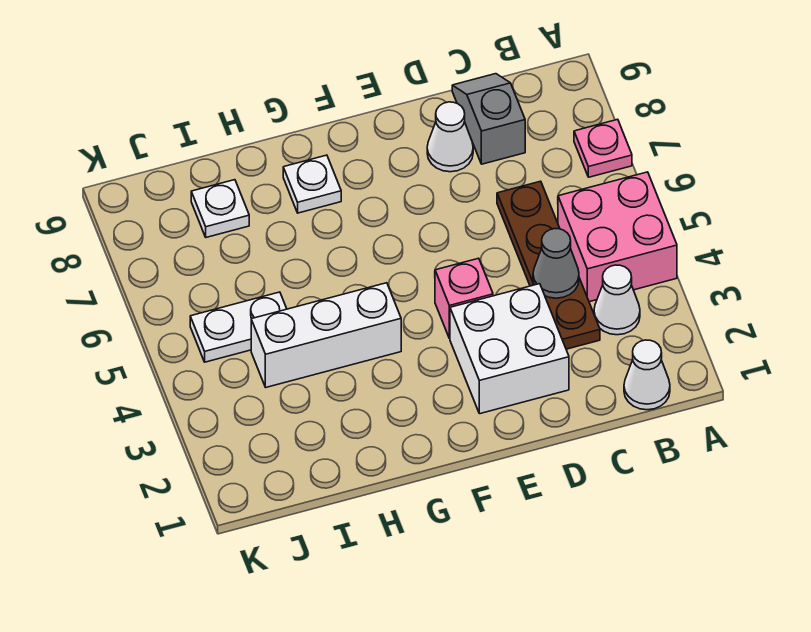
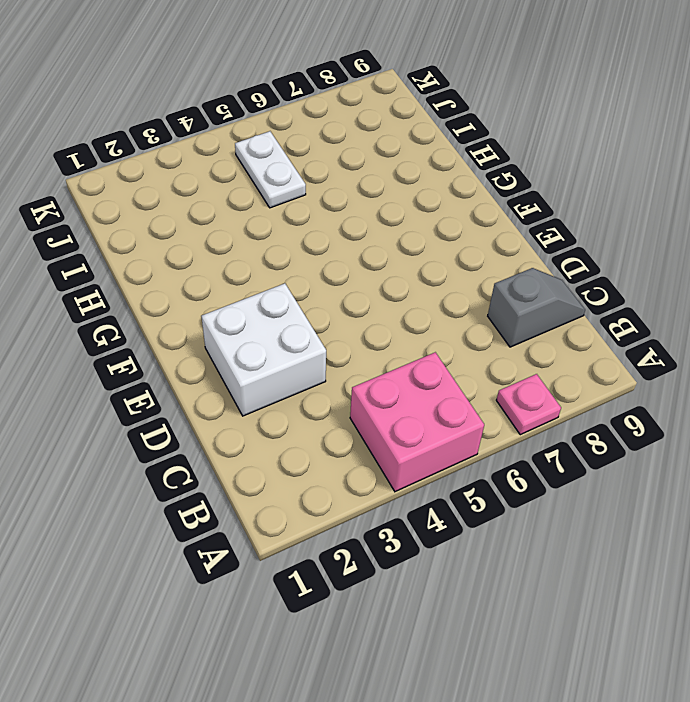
none -> white cone B1 level 1
none -> white cone B3 level 1
none -> brown plate C3:C6 level 1

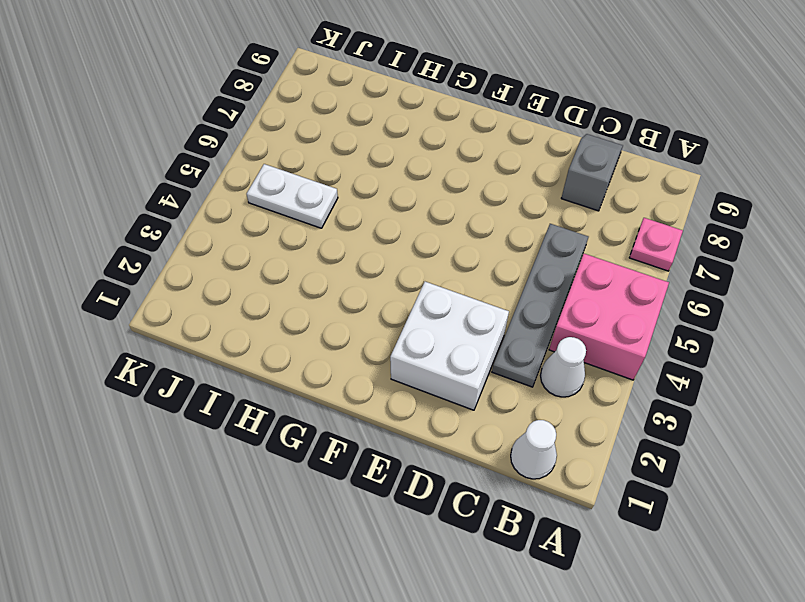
grey plate C3:C6 level 1 -> brown plate C3:C6 level 1
none -> white cone D8 level 1
none -> pink brick E4 level 1
none -> white brick G4:I4 level 1

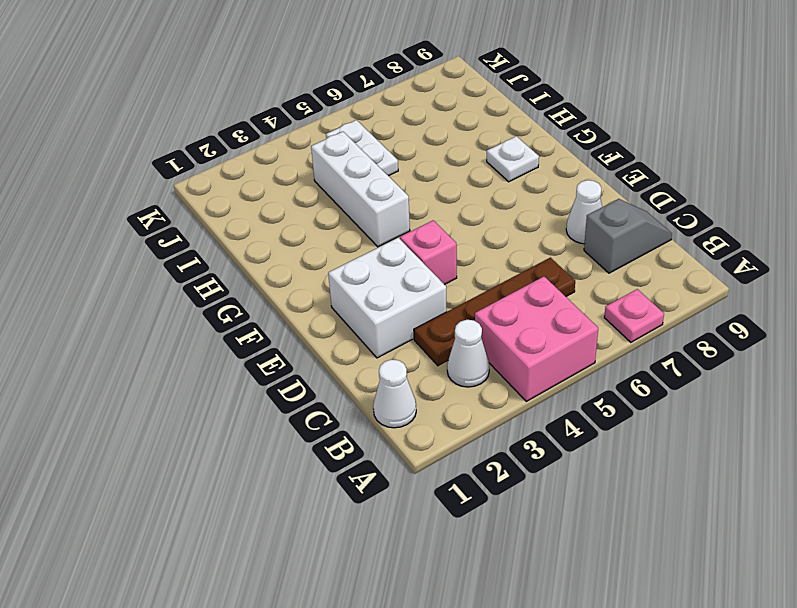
none -> white plate I8 level 1
none -> grey cone C4 level 2

